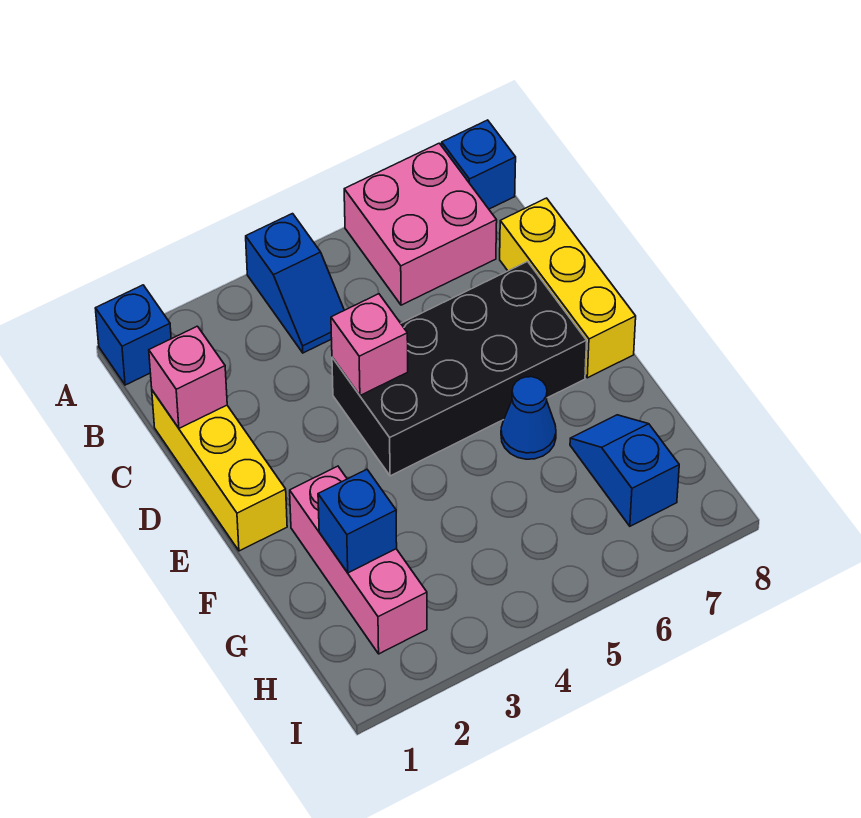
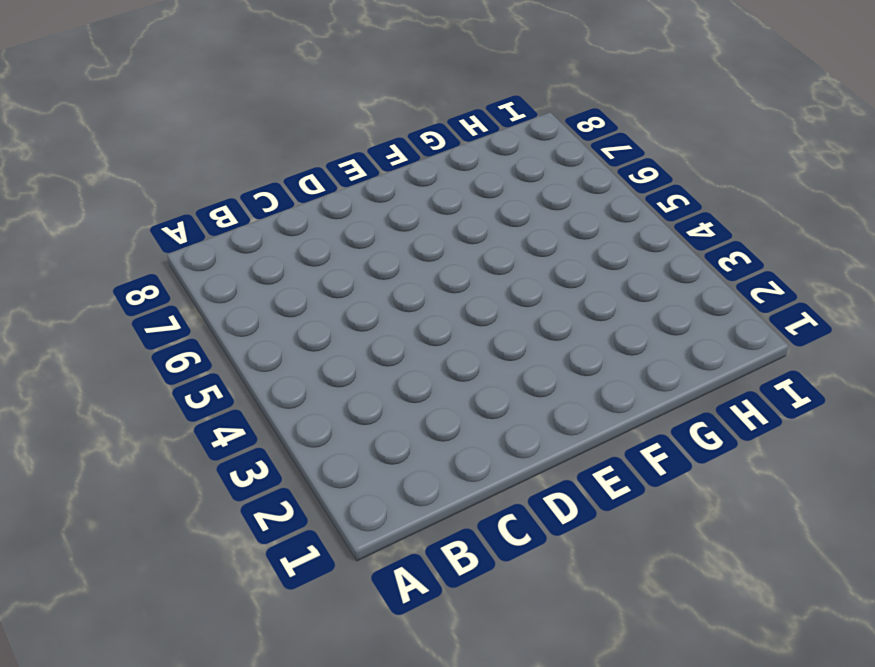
none -> blue brick A1 level 1
none -> blue slope A4:B4 level 1 top A
none -> pink brick A6:B7 level 1

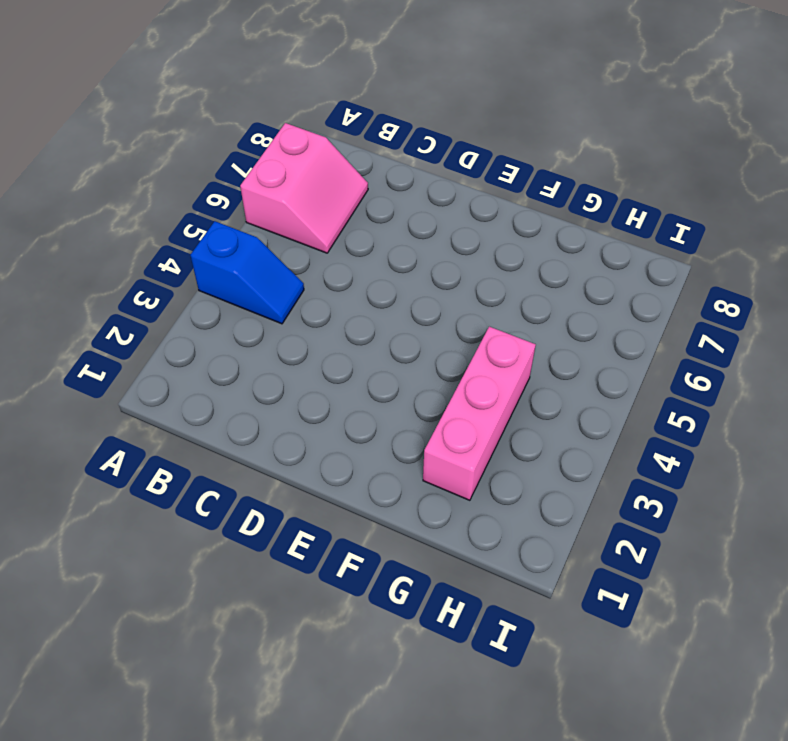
pink slope A6:B7 level 1 top A -> pink brick A6:B7 level 1
pink brick G2:G4 level 1 -> pink brick F2:H2 level 1
none -> blue brick A1 level 1
none -> blue brick A8 level 1
none -> yellow brick C1:E1 level 1

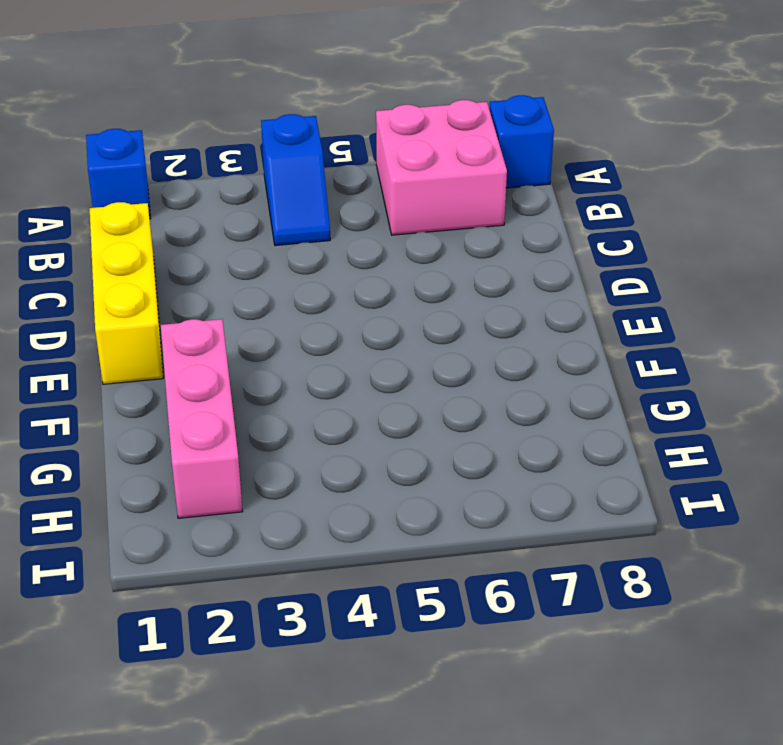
none -> yellow brick C8:E8 level 1
none -> black brick D4:E7 level 1
none -> blue cone F6 level 1

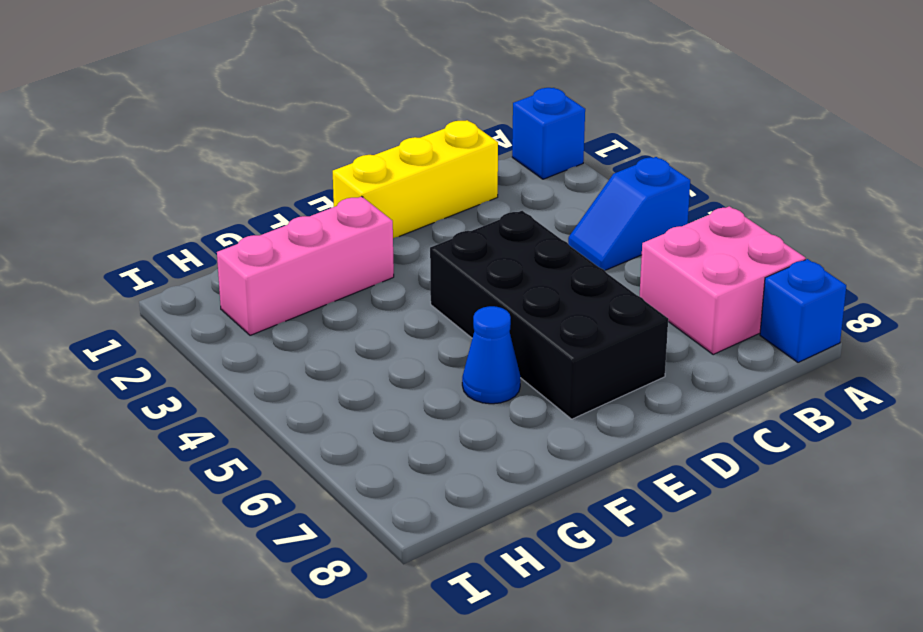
none -> yellow brick C8:E8 level 1
none -> blue slope G7:H7 level 1 top H
none -> pink brick C1 level 2

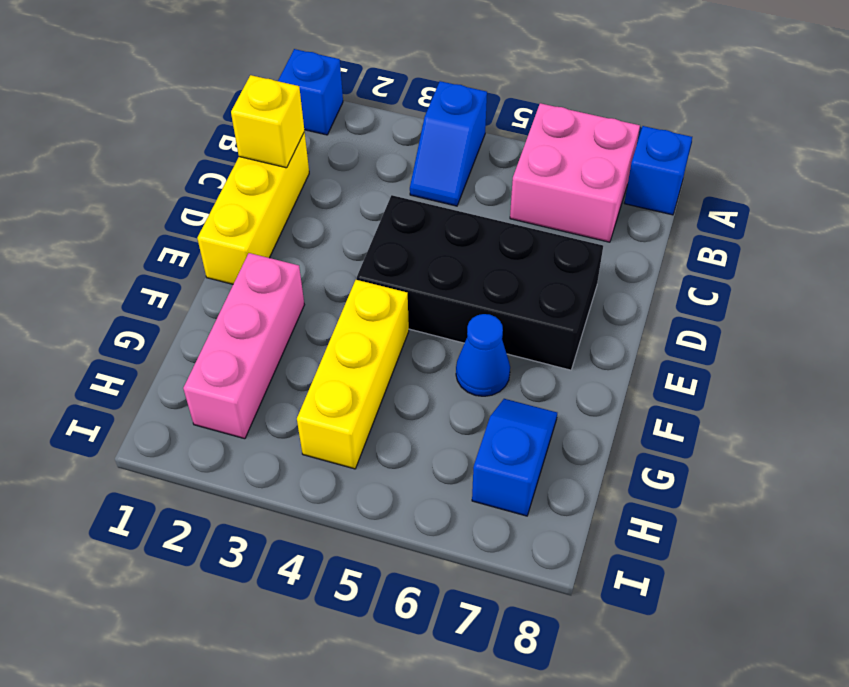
yellow brick C1 level 2 -> pink brick C1 level 2
yellow brick F4:H4 level 1 -> yellow brick C8:E8 level 1
none -> pink brick D4 level 2
none -> blue brick G2 level 2

